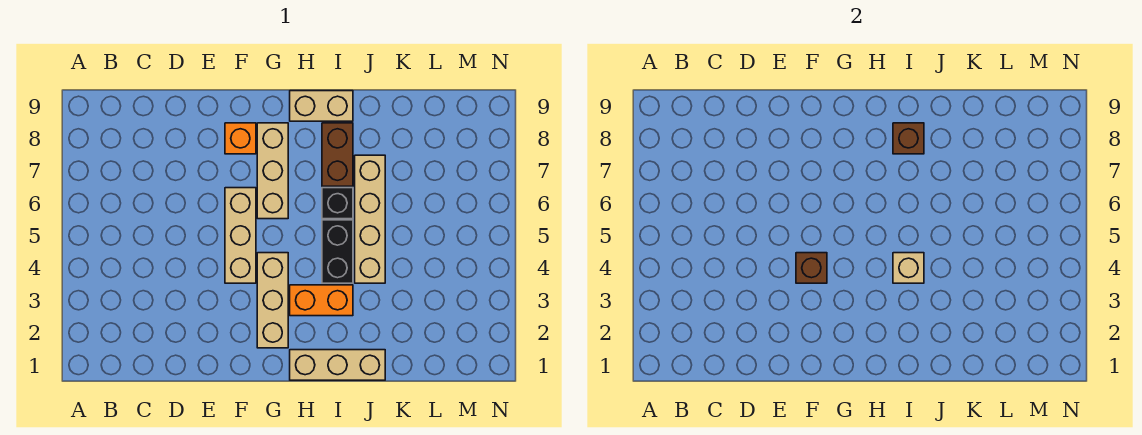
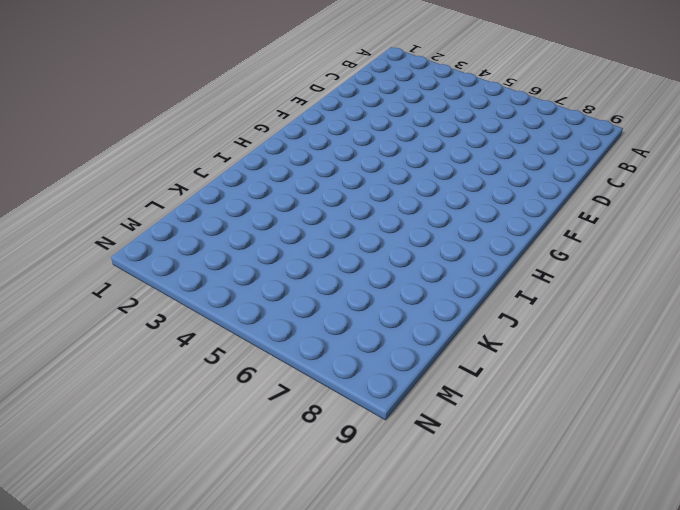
none -> tan brick F4:F6 level 1
none -> orange brick F8 level 1
none -> tan brick G2:G4 level 1

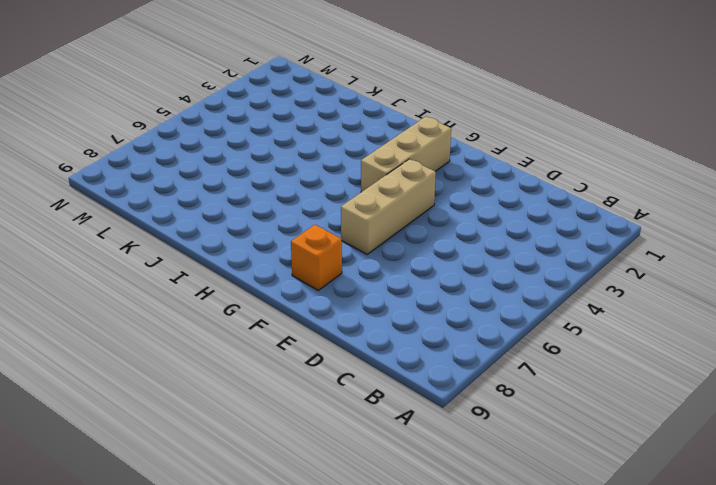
none -> tan brick G6:G8 level 1
none -> tan brick H1:J1 level 1
none -> orange brick H3:I3 level 1

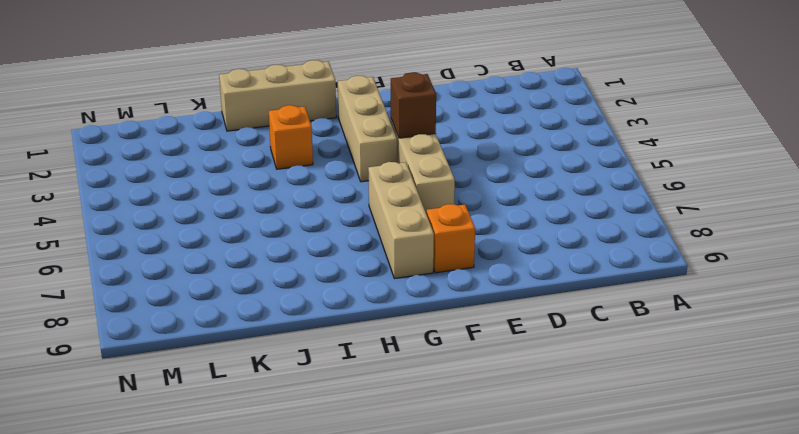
orange brick I3 level 1 -> orange brick H3:I3 level 1
none -> tan brick H9:I9 level 1
none -> black brick I4:I5 level 1
none -> black brick I6 level 1

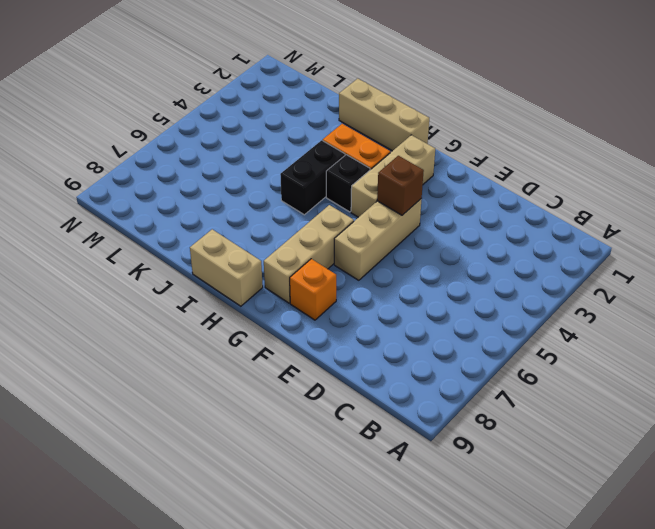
black brick H4 level 1 -> black brick I6 level 1
none -> brown brick I7:I8 level 1
none -> tan brick J4:J7 level 1
none -> tan brick I4 level 2

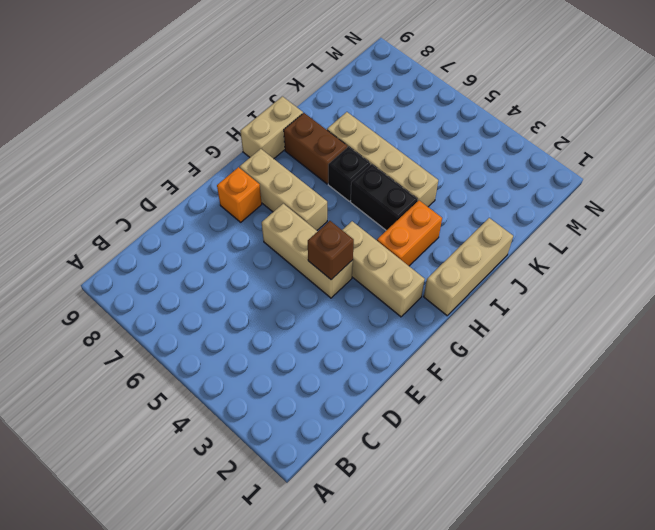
none -> tan brick I4 level 2
none -> brown brick I8 level 2

